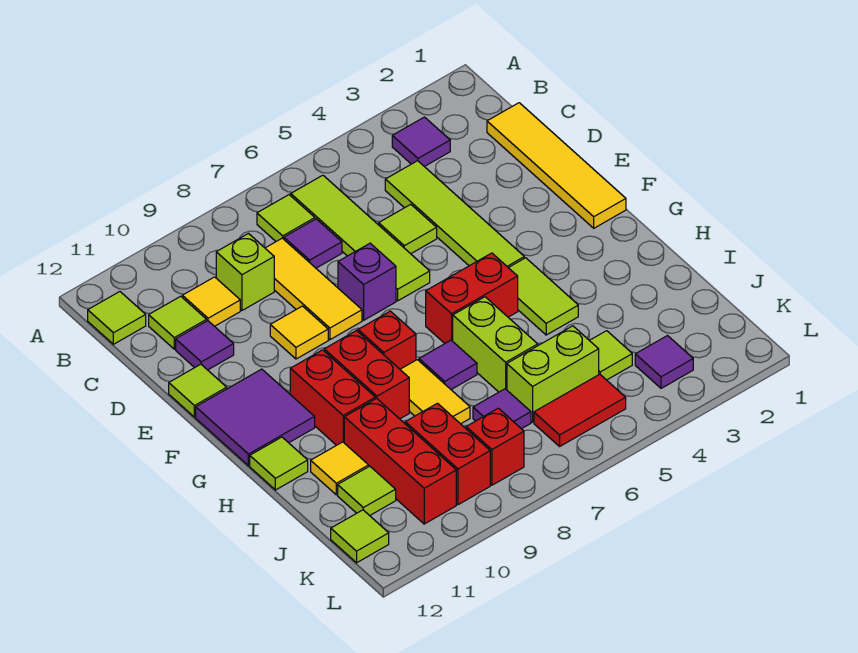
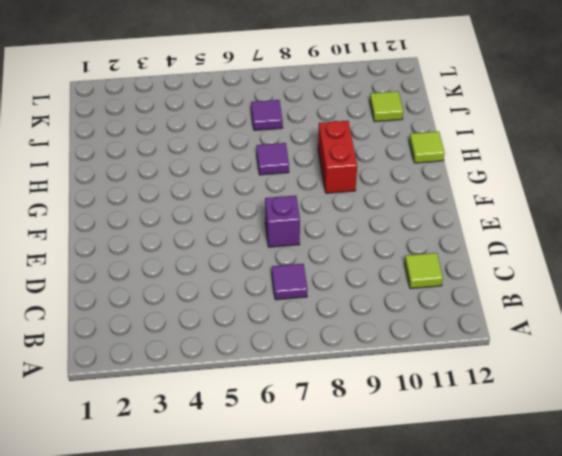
none -> purple tile B3 level 1
none -> lime tile B6:E6 level 1
none -> lime tile B7 level 1
none -> lime tile B12 level 1

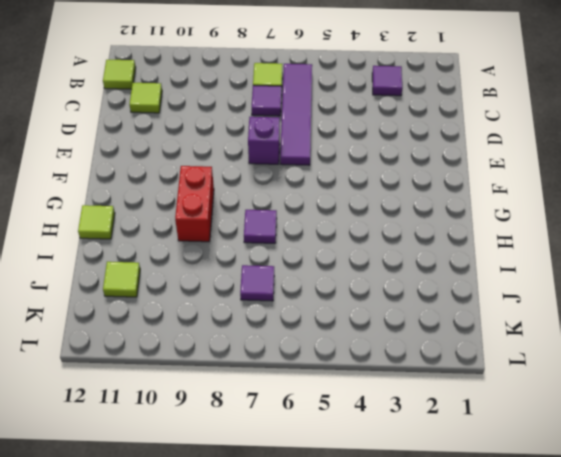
purple tile B6:E6 level 1 -> lime tile B6:E6 level 1
none -> yellow tile C1:F1 level 1
none -> lime tile C4:F4 level 1
none -> yellow tile C8:E8 level 1
none -> lime brick C9 level 1

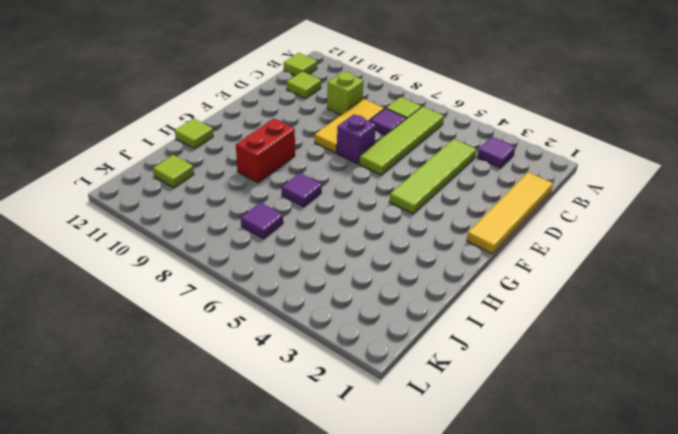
none -> yellow tile C10 level 1
none -> lime tile D5 level 1
none -> purple tile D11 level 1
none -> yellow tile E9 level 1

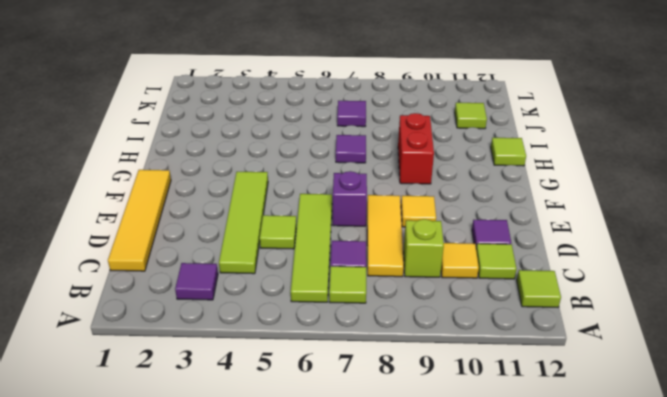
none -> lime tile E12 level 1
none -> purple tile F11:G12 level 1
none -> lime tile G4:H4 level 1
none -> red brick G5:G6 level 1

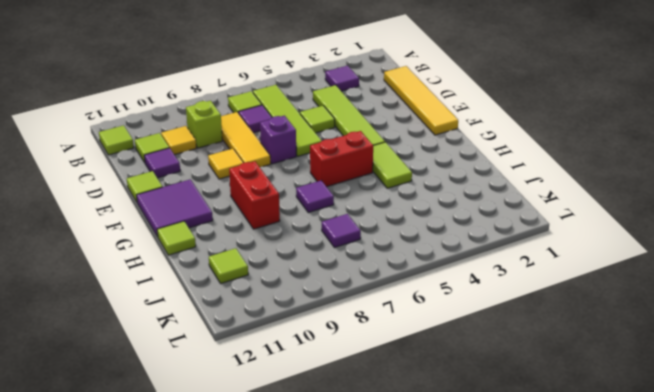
none -> red brick G8 level 1
none -> red brick G10:H10 level 1
none -> lime brick H6:I6 level 1
none -> yellow tile H8:I8 level 1

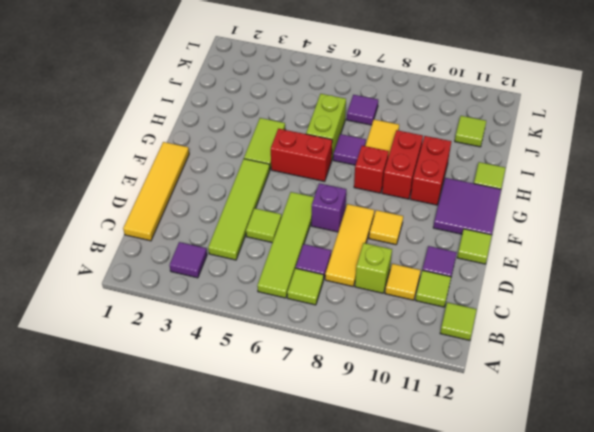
none -> red brick I10:K10 level 1
none -> yellow tile I11 level 1
none -> lime tile J4 level 1
none -> lime brick J5:J6 level 1

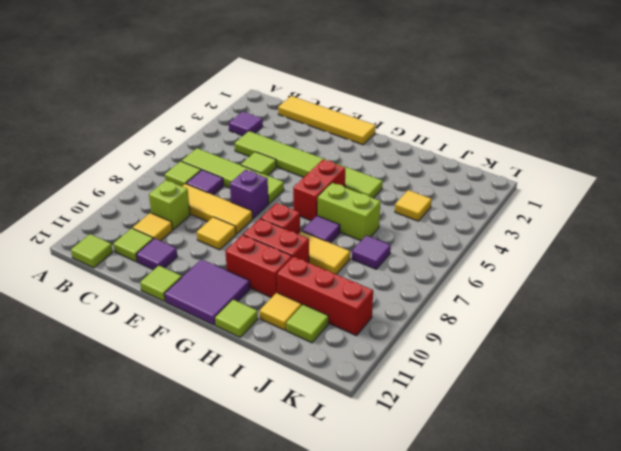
yellow tile J4 level 1 -> lime tile J4 level 1
none -> lime brick J5:J6 level 1
none -> red brick J9:K9 level 1
none -> purple tile K3 level 1
none -> red tile K5:K6 level 1

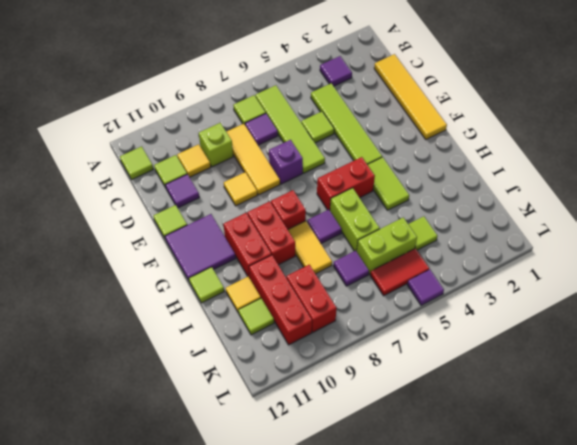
purple tile L5 level 1 -> purple tile K3 level 1
none -> red brick K8 level 1
none -> lime tile K12 level 1

